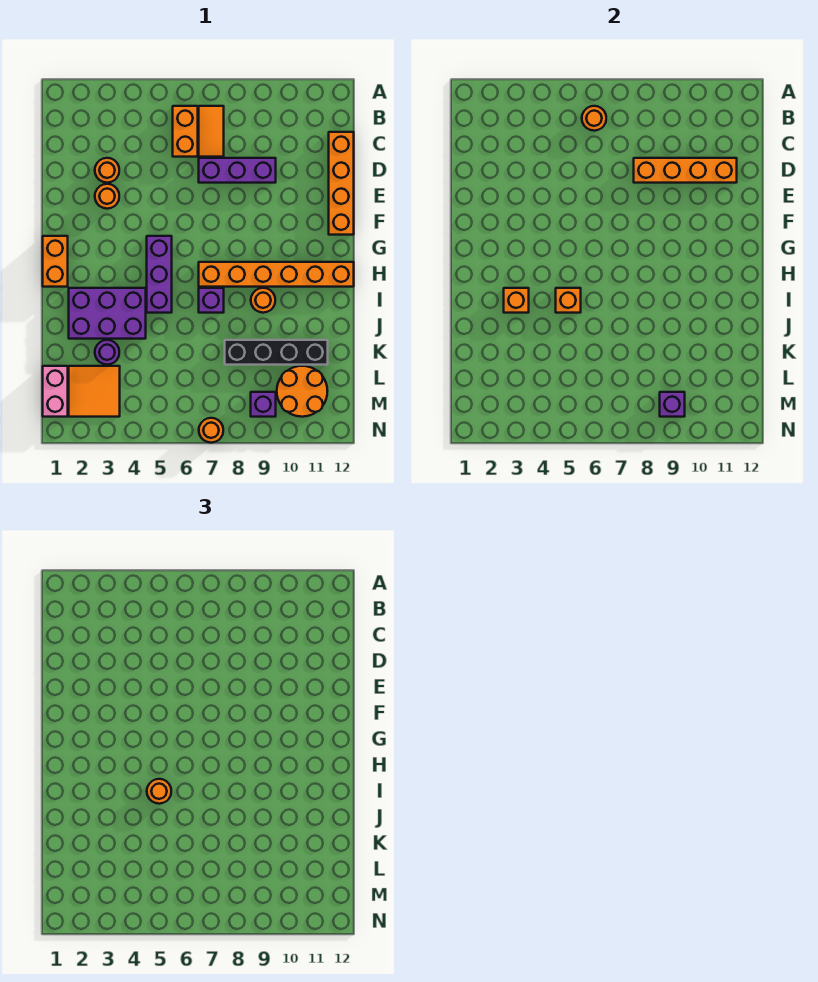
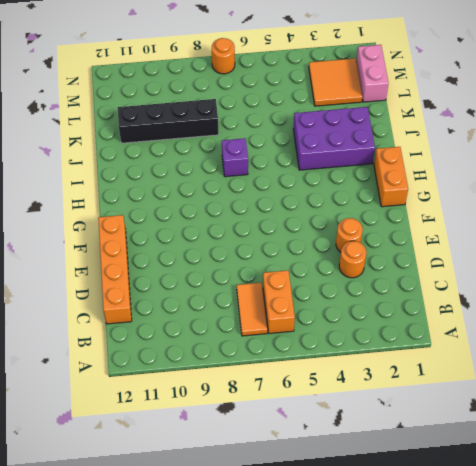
none -> purple brick D7:D9 level 1
none -> purple brick G5:I5 level 1
none -> orange brick H7:H12 level 1

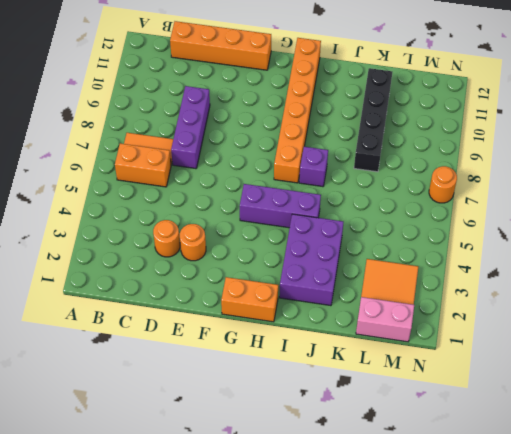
none -> orange round brick I9 level 1
none -> purple round brick K3 level 1
none -> orange round brick L10:M11 level 1

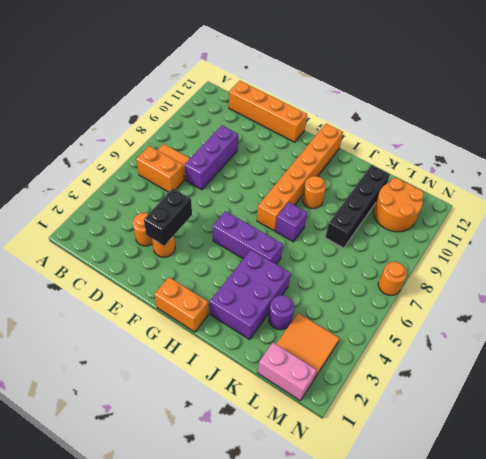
black brick E3:E4 level 2 -> none
none -> purple brick M9 level 1
none -> orange round brick B6 level 2
none -> orange brick D8:D11 level 2

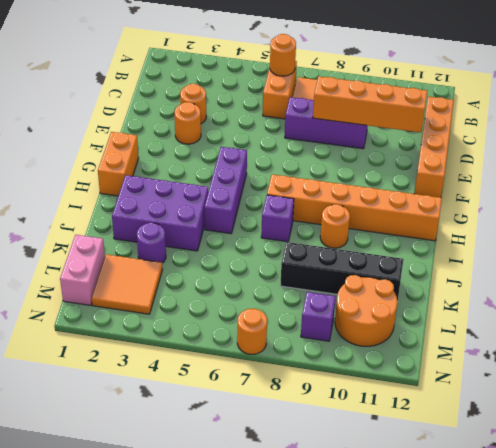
none -> orange brick I3 level 2
none -> orange brick I5 level 2
none -> purple brick M9 level 2

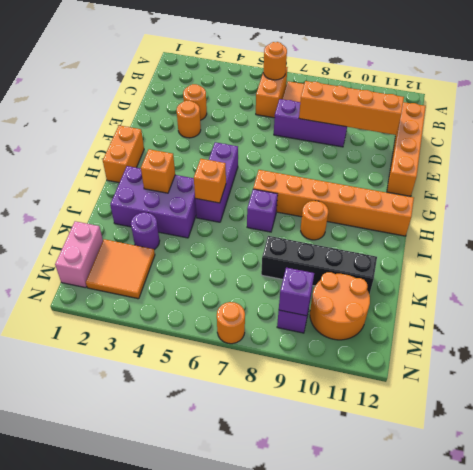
none -> orange round brick I5 level 3

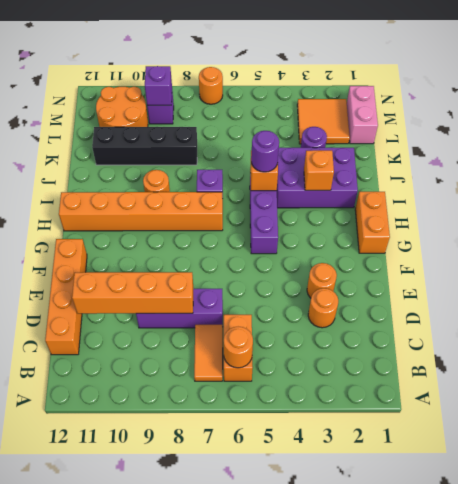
purple round brick I5 level 3 -> orange round brick I5 level 3

